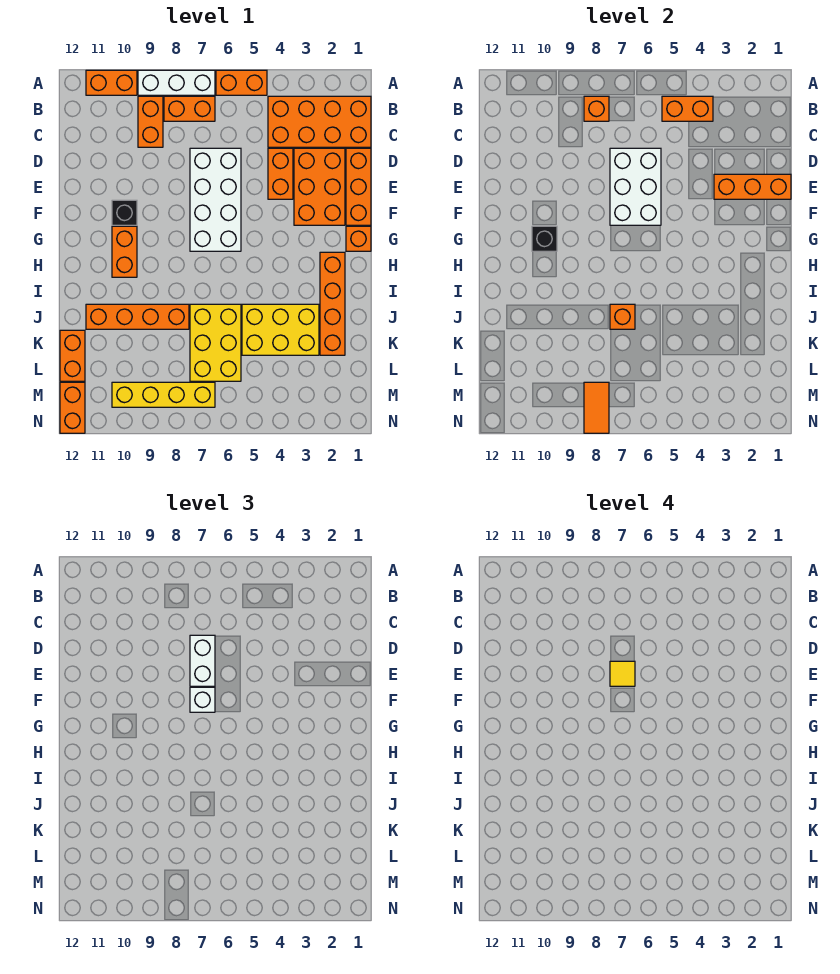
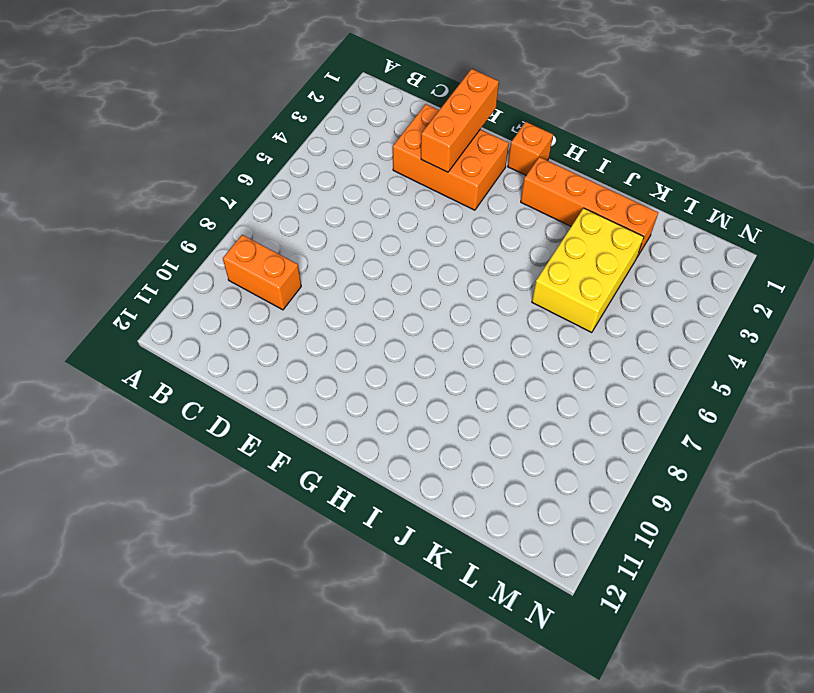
none -> orange brick A5:A6 level 1
none -> white brick A7:A9 level 1
none -> orange brick A10:A11 level 1
none -> orange brick B1:C4 level 1

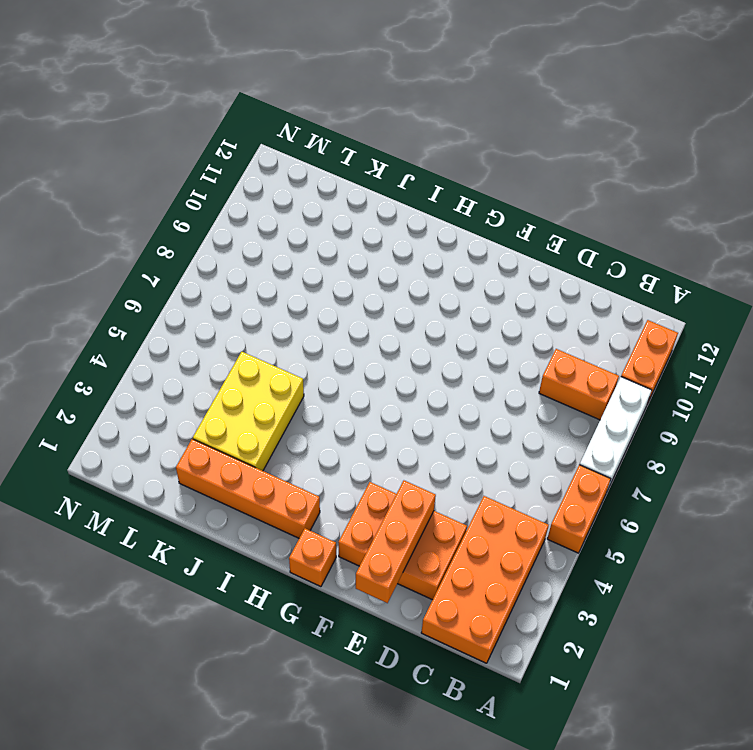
none -> orange brick B7:B8 level 1
none -> orange brick D1:F1 level 1
none -> orange brick D4:E4 level 1
none -> white brick D6:G7 level 1

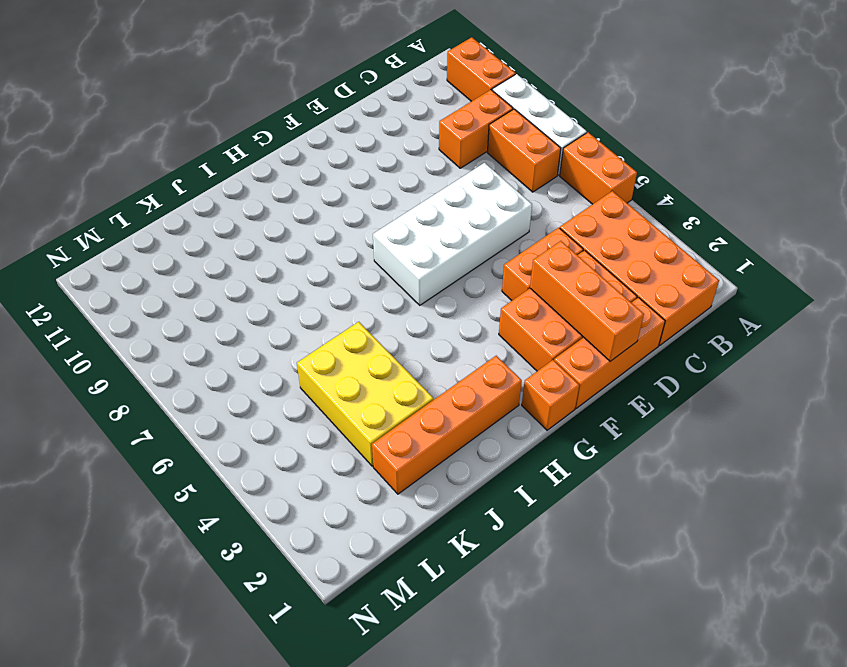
none -> black brick F10 level 1
none -> orange brick G10:H10 level 1
none -> yellow brick J6:L7 level 1
none -> orange brick J8:J11 level 1

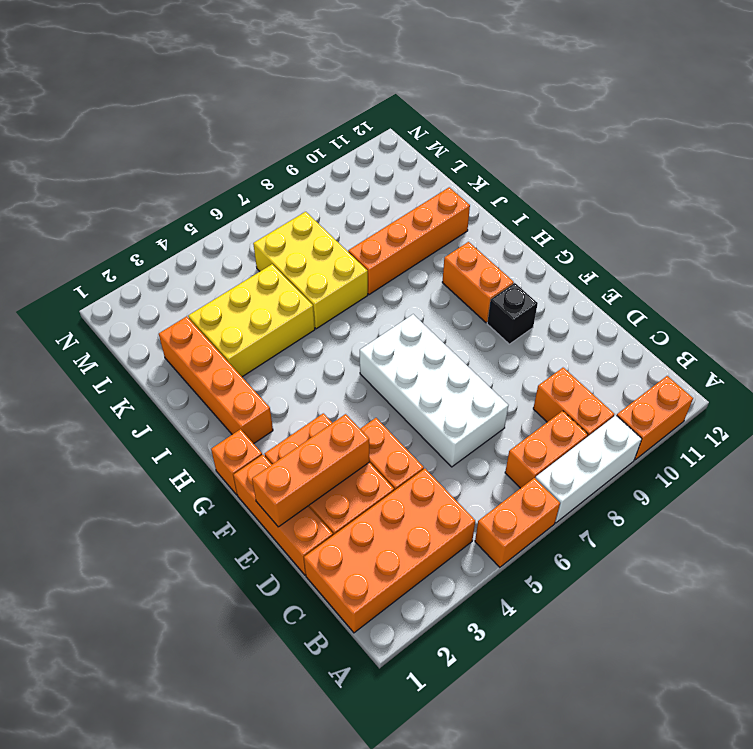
none -> orange brick K12:L12 level 1
none -> yellow brick M7:M10 level 1
none -> orange brick M12:N12 level 1
none -> orange brick B4:B5 level 2

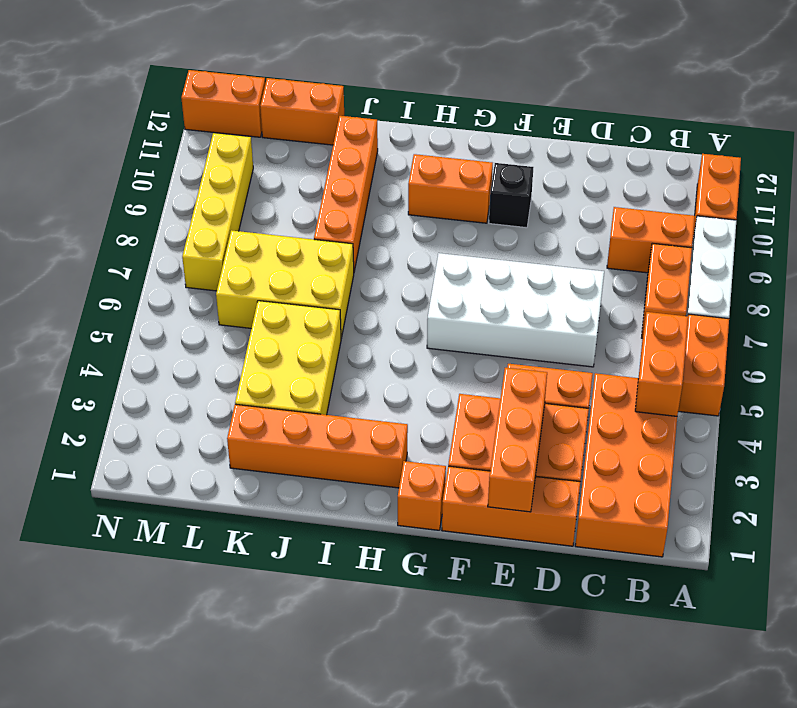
none -> orange brick B8 level 2
none -> white brick D6:F7 level 2
none -> black brick G10 level 2
none -> orange brick J7 level 2

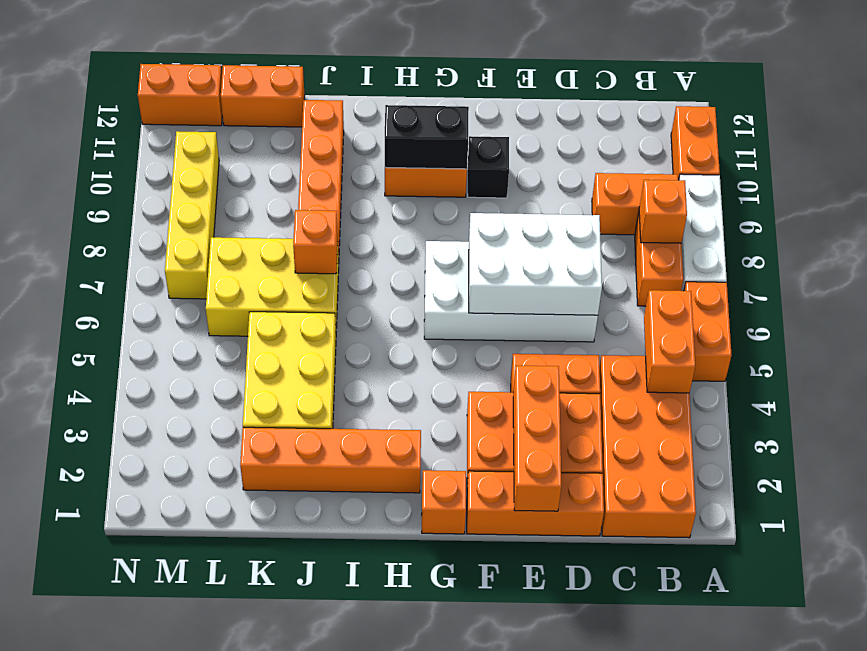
black brick G10:H10 level 2 -> black brick G10 level 2
none -> orange tile M8:N8 level 2
none -> white brick D7:E7 level 3
none -> white brick F7 level 3
none -> yellow tile E7 level 4

